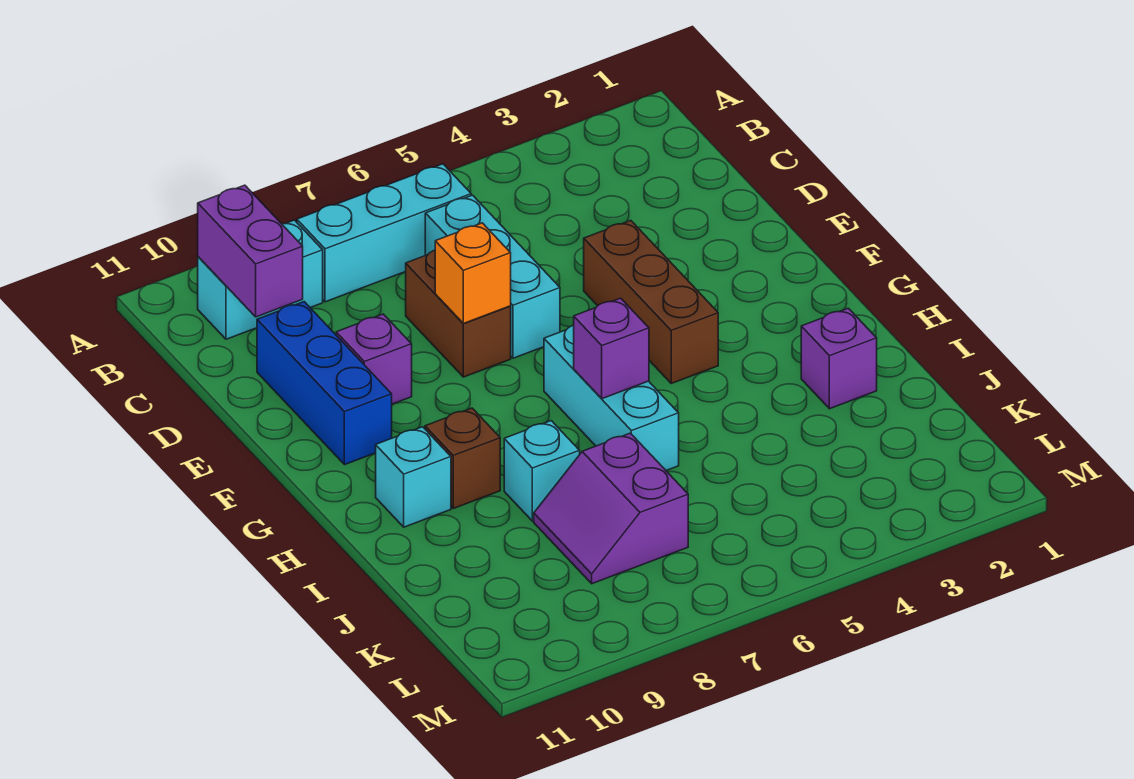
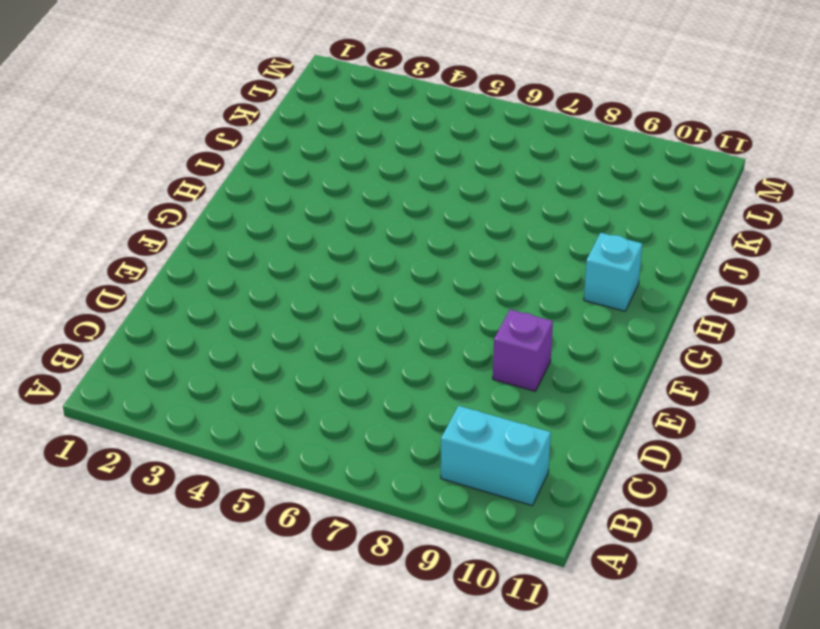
none -> cyan brick B6:B8 level 1
none -> cyan brick C6:E6 level 1
none -> brown brick D7:E7 level 1

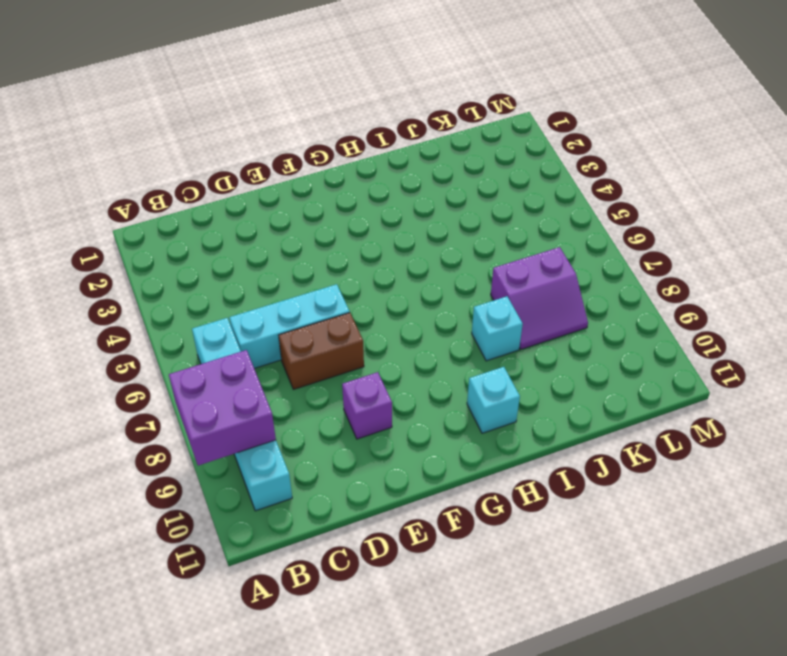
purple brick A8:B9 level 2 -> none
none -> blue brick D10:F10 level 1
none -> brown brick E4:G4 level 1
none -> cyan brick G6:I6 level 1

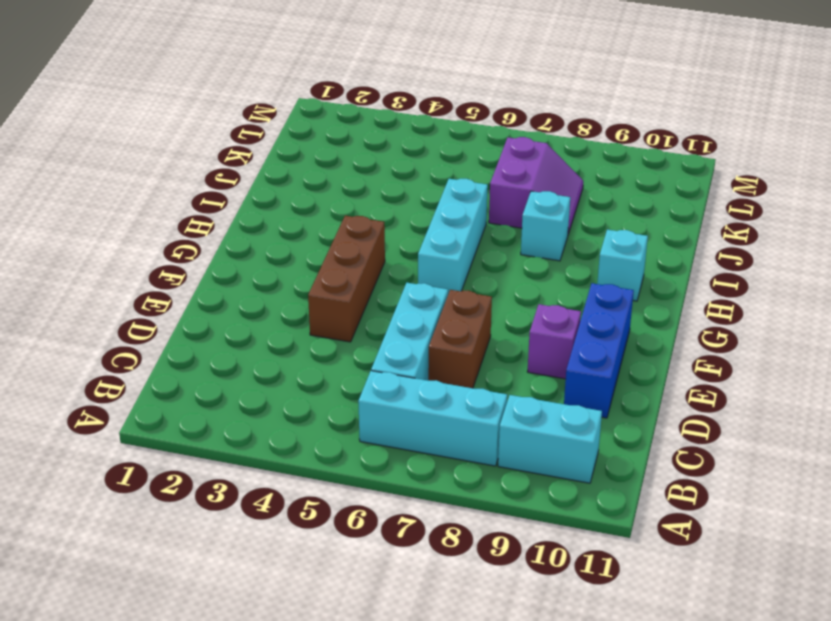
none -> brown brick H9 level 1
none -> purple brick I2 level 1
none -> purple brick B10:C10 level 2

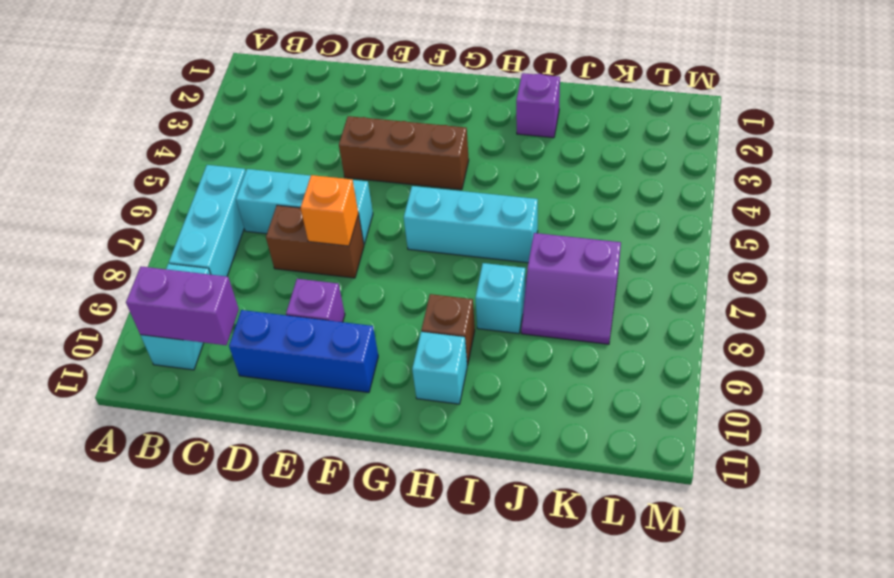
none -> purple brick H6 level 2

